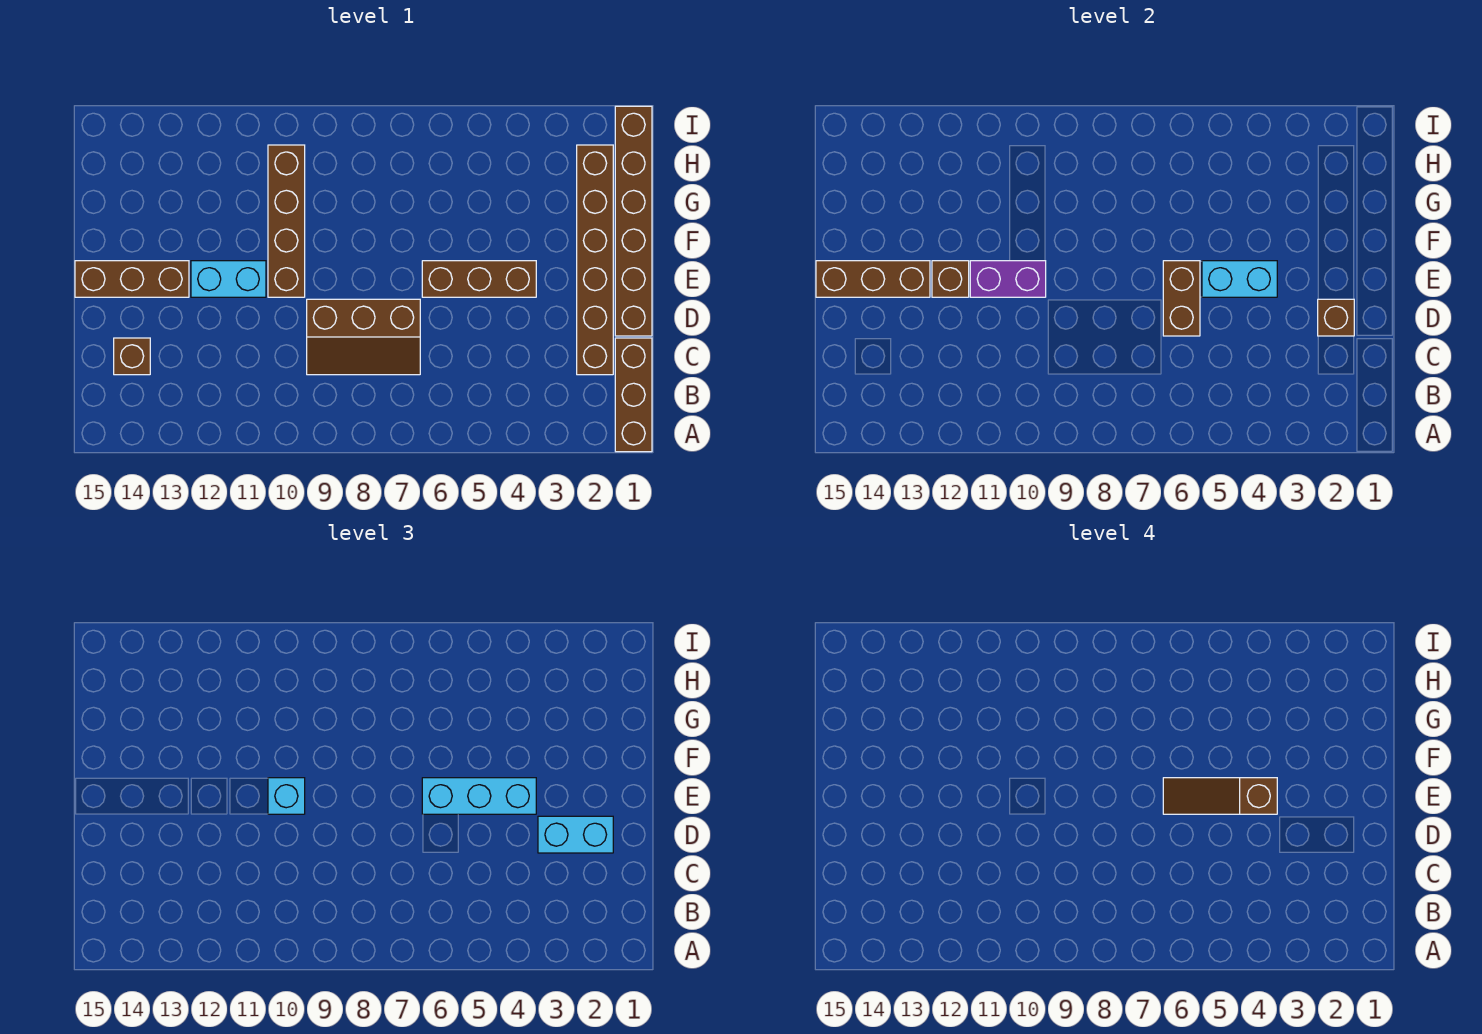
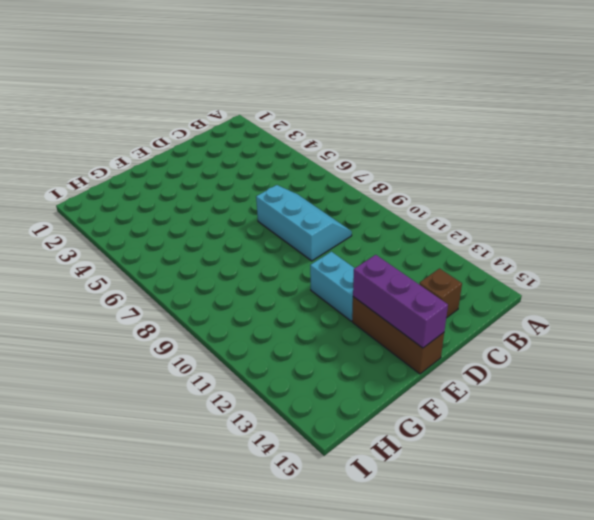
cyan slope C7:D9 level 1 top D -> brown slope C7:D9 level 1 top D
purple brick E13:E15 level 2 -> brown brick E13:E15 level 2
none -> brown brick A1:C1 level 1
none -> brown brick C2:H2 level 1
none -> brown brick D1:I1 level 1

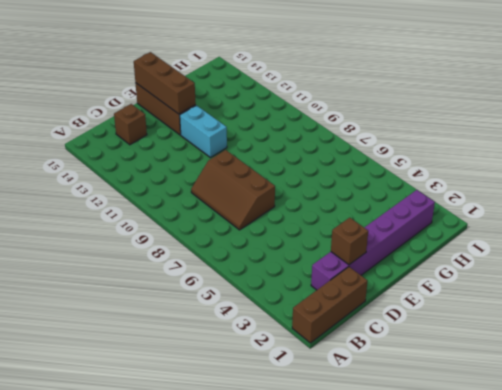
purple brick C2:H2 level 1 -> brown brick C2:H2 level 1
none -> brown brick D1:I1 level 1
none -> brown brick E4:E6 level 1
none -> brown brick E10:H10 level 1

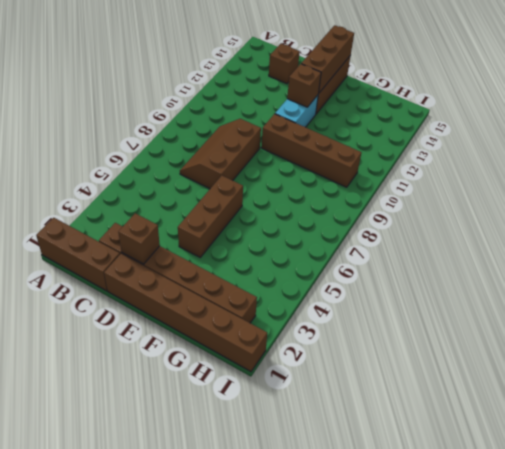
none -> brown brick D6:E6 level 2
none -> cyan brick E4:E5 level 2
none -> purple brick E10:E11 level 2

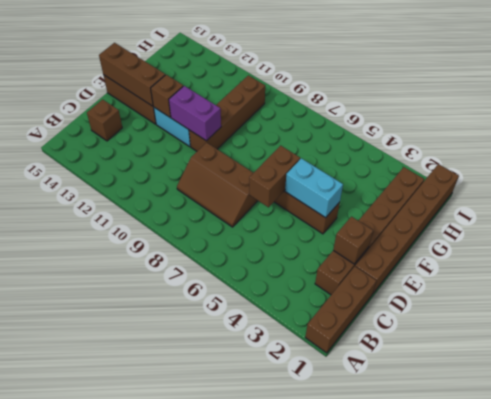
none -> cyan brick D2:D3 level 3
none -> cyan brick E4:E6 level 3
none -> cyan brick E10 level 3

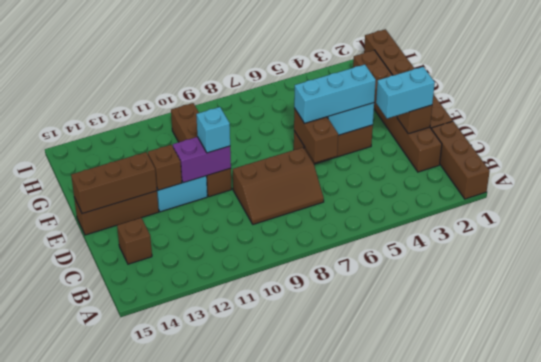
none -> brown slope E4:E6 level 4 top 4

